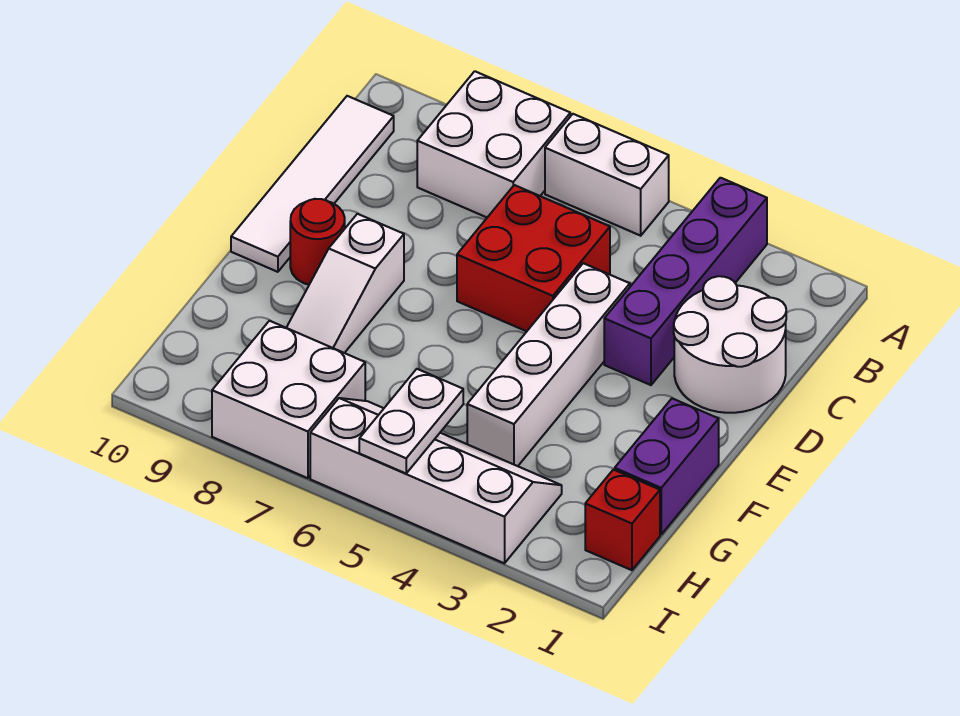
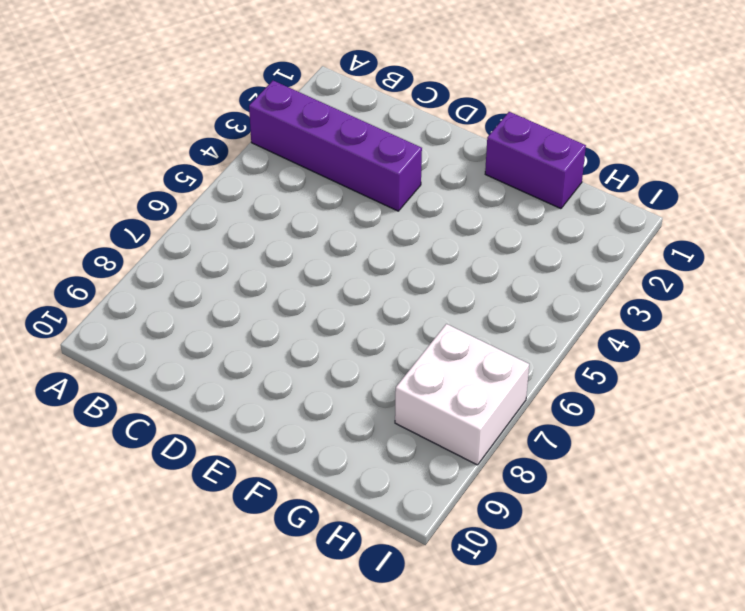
none -> white brick A5:A6 level 1
none -> white brick A7:B8 level 1
none -> white tile B10:E10 level 1

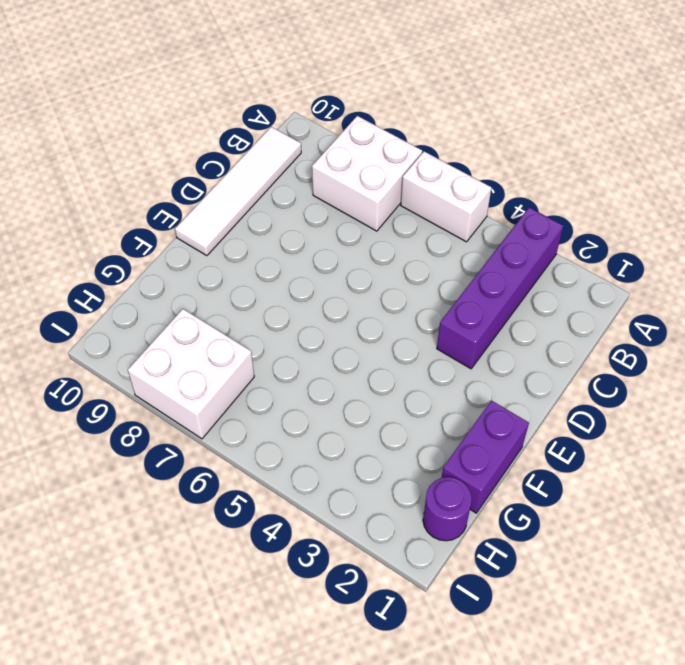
purple round brick H1 level 1 -> red brick H1 level 1
none -> white round brick C1:D2 level 1
none -> red brick C5:D6 level 1
none -> white brick D4:G4 level 1

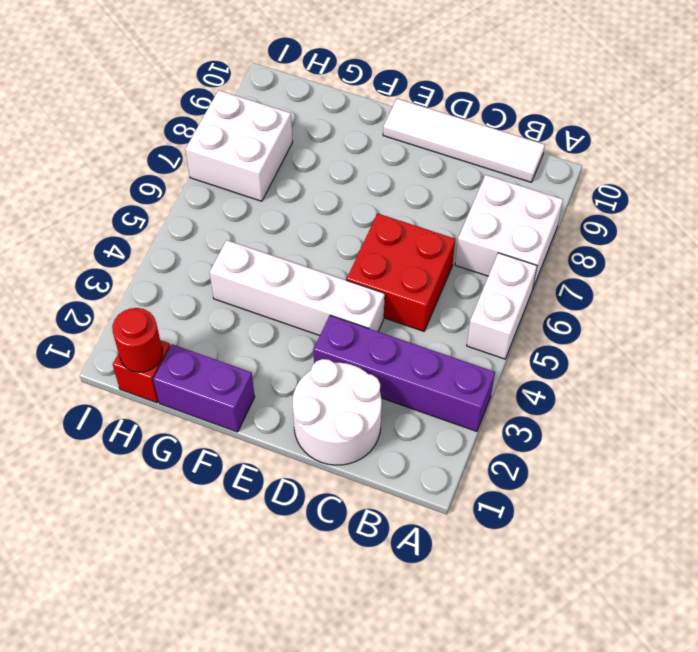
red round brick H1 level 2 -> red round brick E9 level 1
none -> white slope E8:G8 level 1 top E
none -> white slope H3:I6 level 1 top I
none -> white plate H5:I5 level 2

